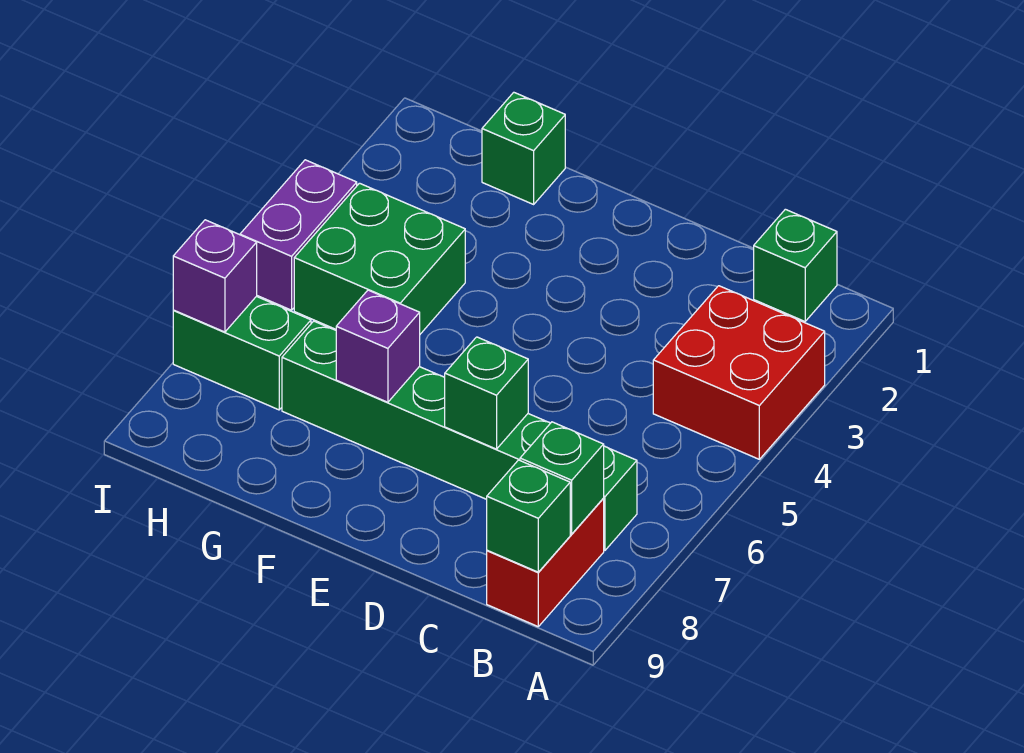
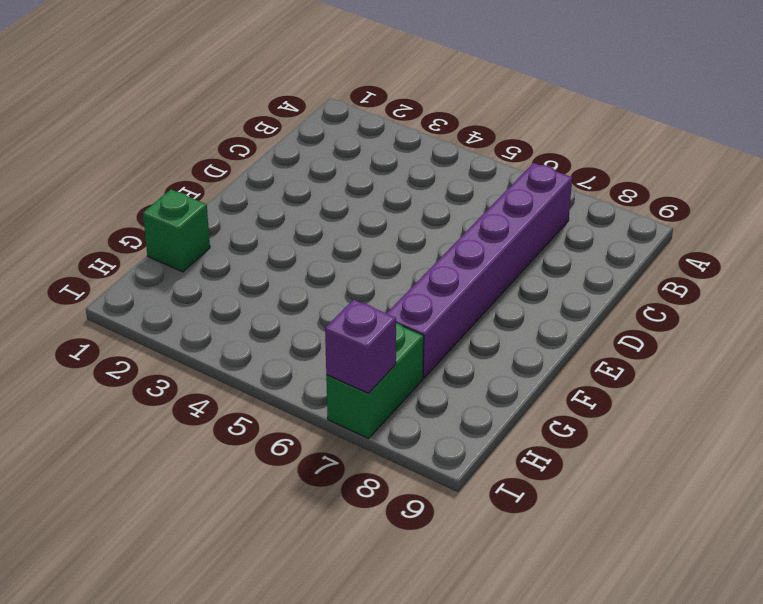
purple brick B7:G7 level 1 -> green brick B7:G7 level 1
none -> red brick A3:B4 level 1
none -> green brick B1 level 1
none -> red brick B8:B9 level 1

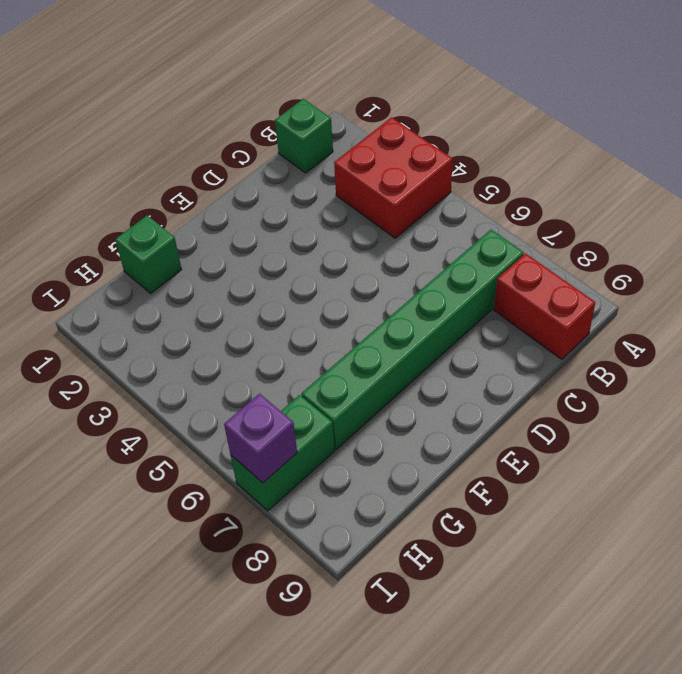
none -> green brick G4:H5 level 1
none -> purple brick I4:I5 level 1
none -> green brick B8 level 2

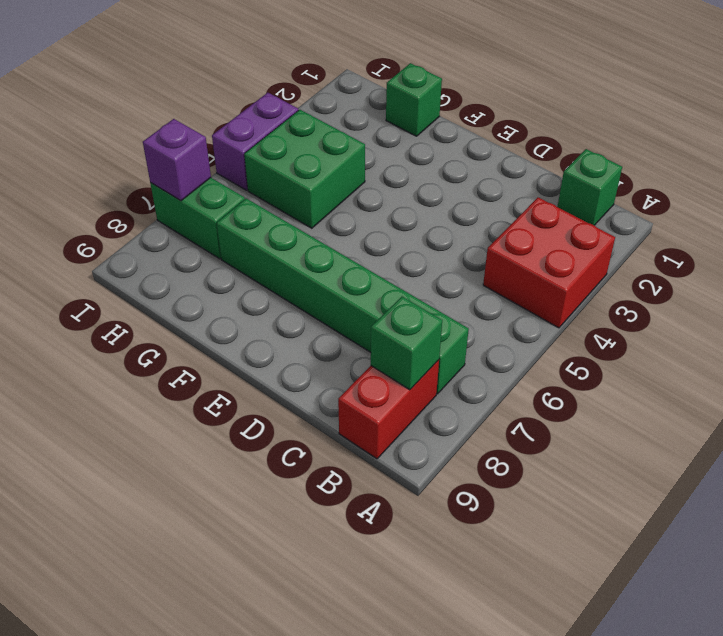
none -> green brick B9 level 2
none -> green brick D7 level 2
none -> purple brick F7 level 2

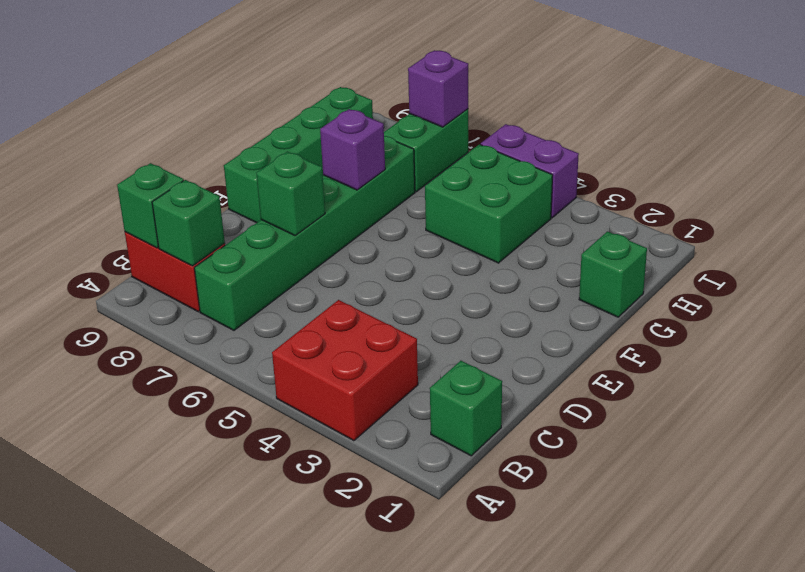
green brick E9:H9 level 1 -> none

